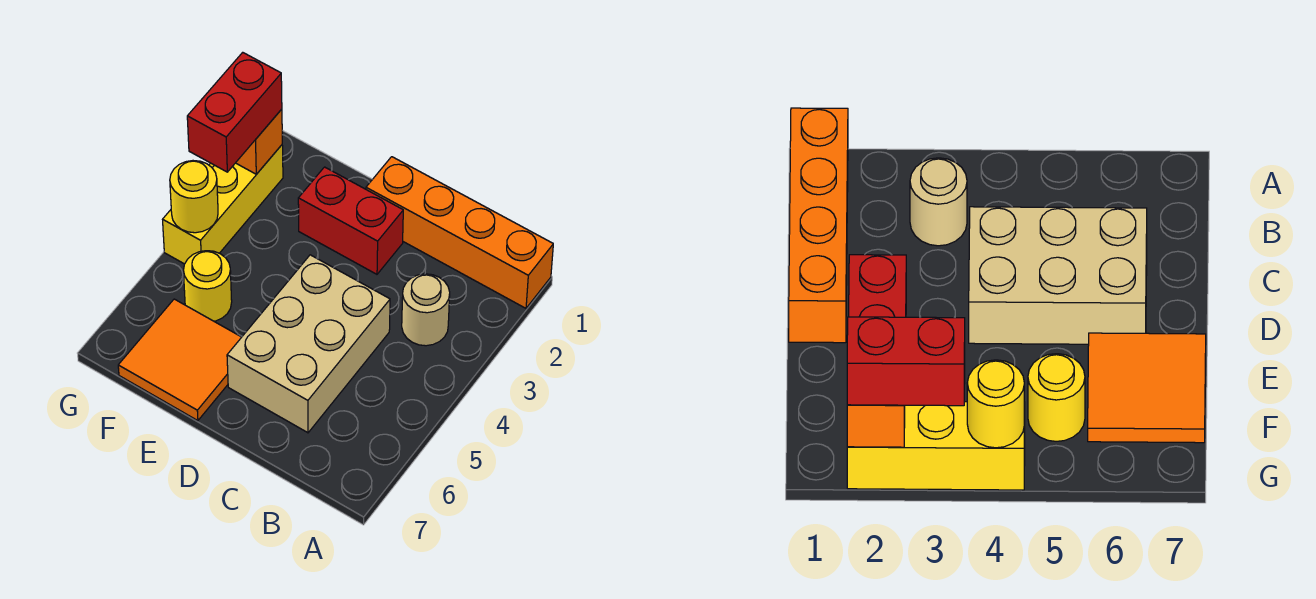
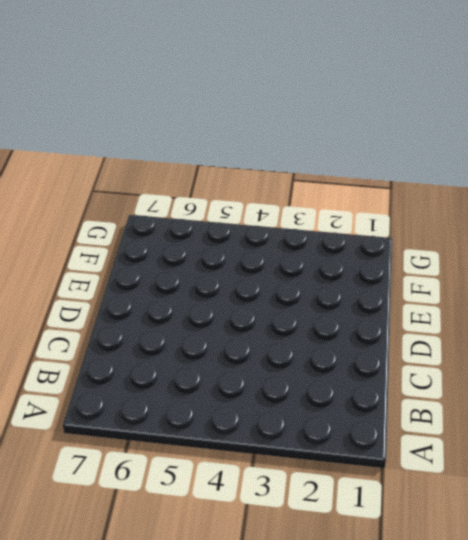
none -> orange brick A1:D1 level 1
none -> tan round brick B3 level 1

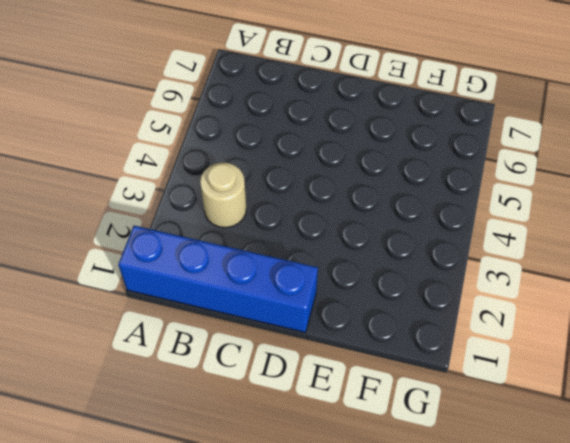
blue brick A1:D1 level 1 -> orange brick A1:D1 level 1
none -> tan brick C4:D6 level 1
none -> red brick D2:E2 level 1

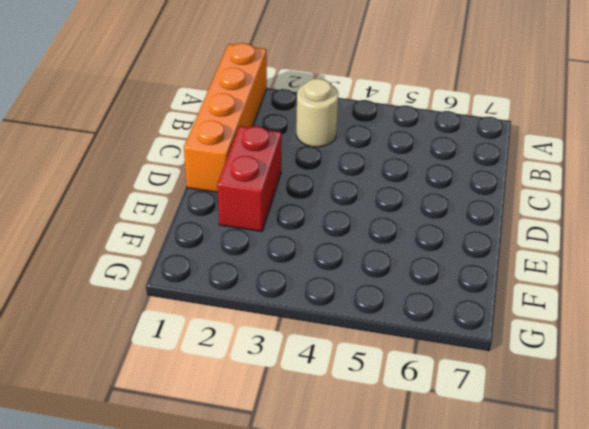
none -> tan brick C4:D6 level 1
none -> orange tile E6:F7 level 1

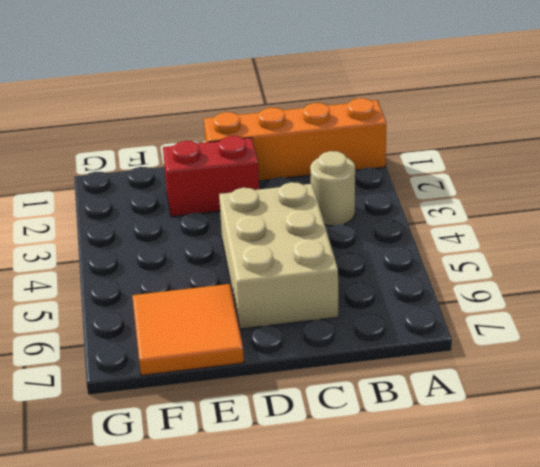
none -> yellow round brick F5 level 1
none -> yellow brick G2:G4 level 1

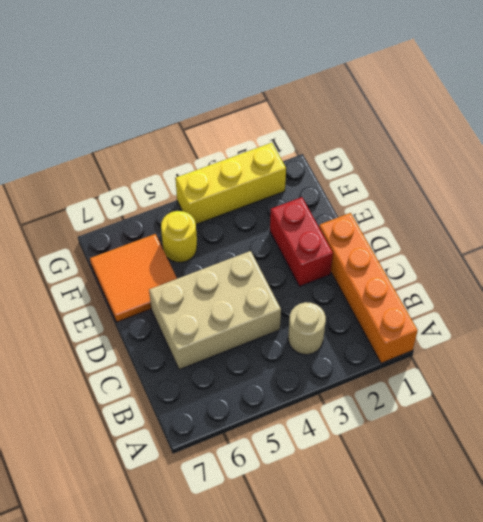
none -> orange brick G2 level 2
none -> yellow round brick G4 level 2

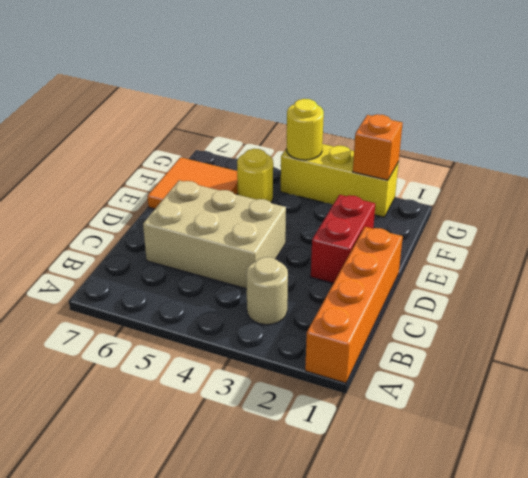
none -> red brick G2:G3 level 3

